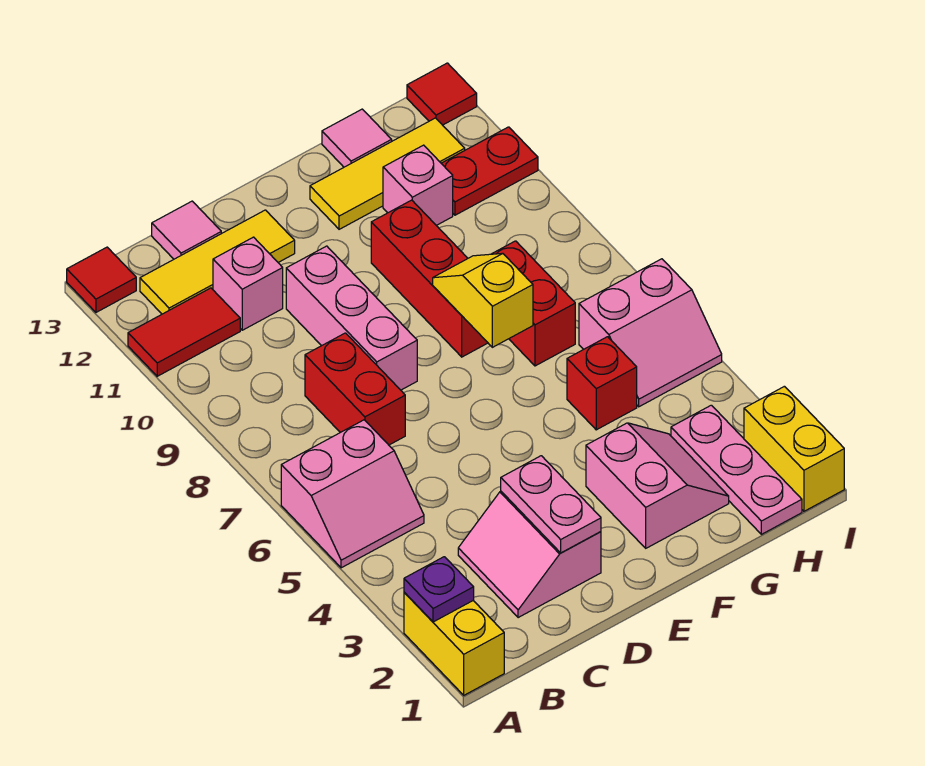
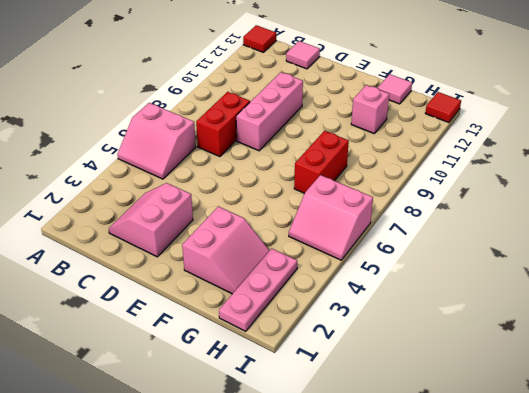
none -> yellow brick A1:A2 level 1
none -> red tile A11:B11 level 1
none -> yellow tile B12:D12 level 1

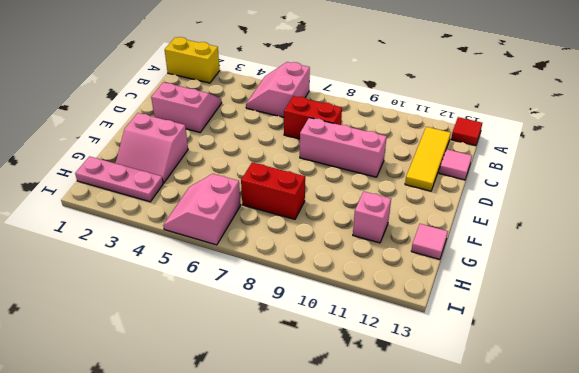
none -> red tile A11:B11 level 1
none -> pink brick C11 level 1
none -> red brick F8:F10 level 1

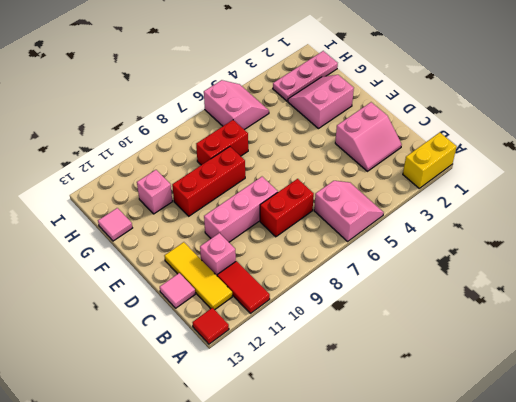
none -> yellow tile F12:H12 level 1
none -> red brick G5 level 1
none -> red plate H11:I11 level 1

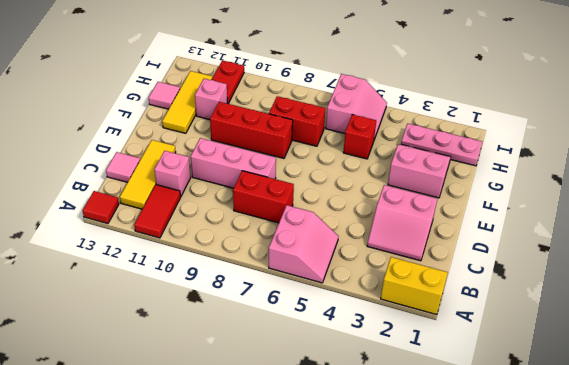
none -> yellow brick I1:I2 level 1
none -> red tile I13 level 1
none -> purple plate A2 level 2

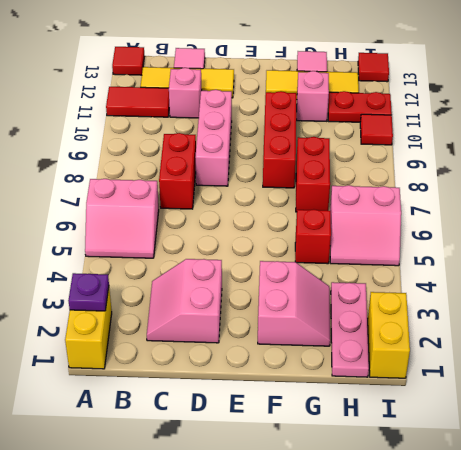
red tile I10 level 1 -> none
none -> pink plate D2:D3 level 2
none -> yellow slope F7:F8 level 2 top 7

